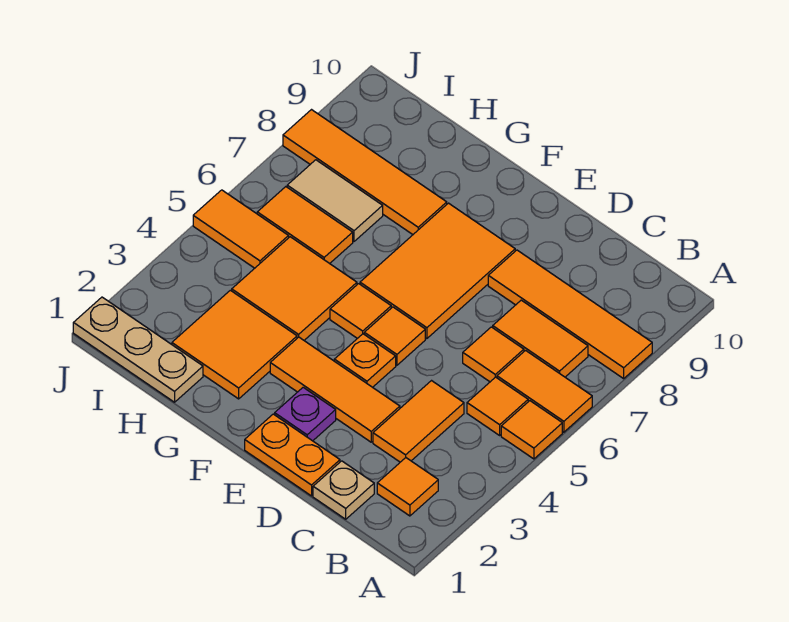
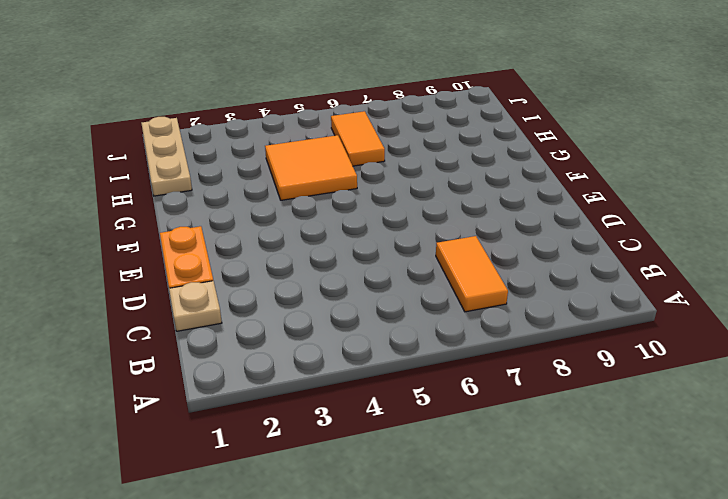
none -> orange tile A5 level 1
none -> orange tile A6:B6 level 1
none -> orange tile A8:D8 level 1

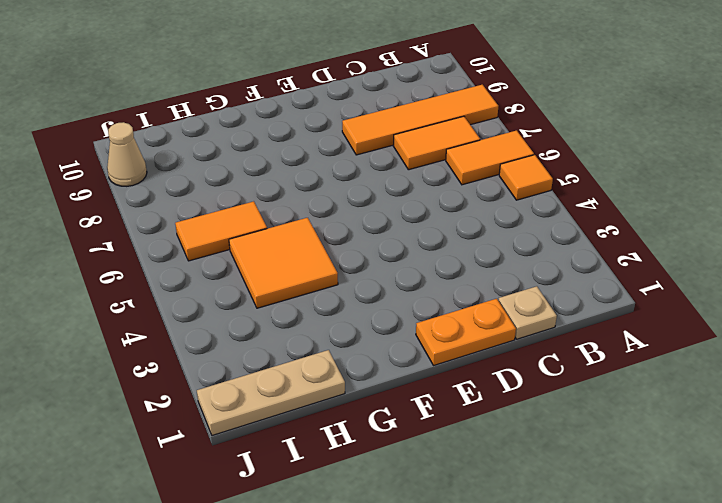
tan cone J9 level 1 -> none
none -> orange tile B2 level 1
none -> orange tile B5 level 1
none -> orange tile C3:C4 level 1

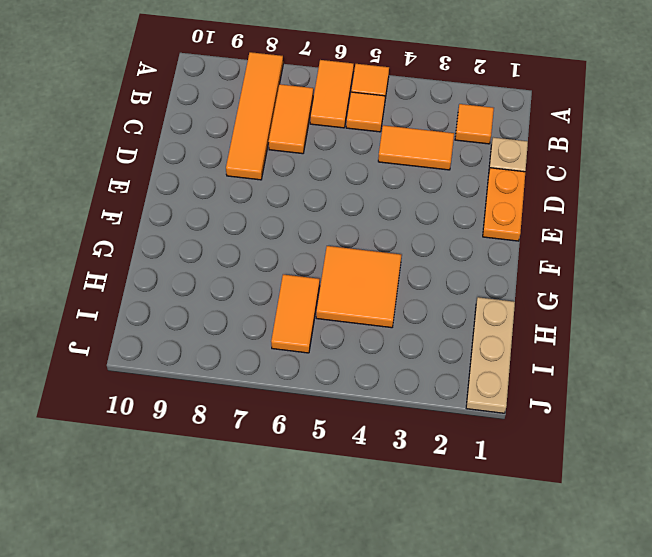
none -> orange tile C6 level 1
none -> orange tile D3:F3 level 1
none -> purple plate E2 level 1

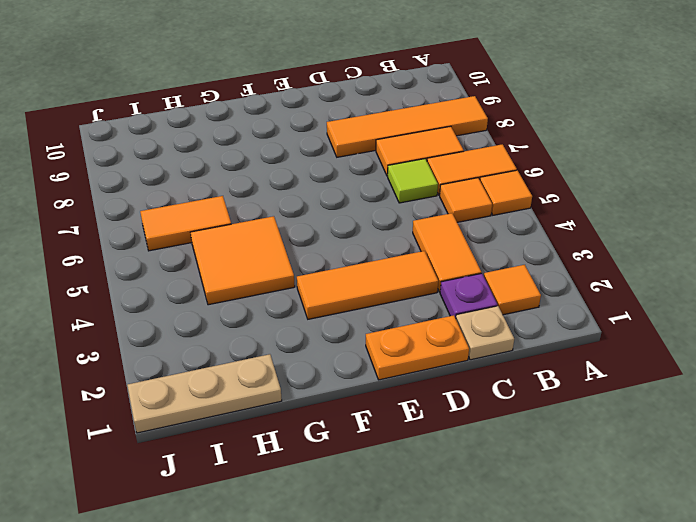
purple plate C2 level 1 -> purple plate E2 level 1
lime tile C6 level 1 -> orange tile C6 level 1
none -> orange plate E4 level 1
none -> orange tile E5 level 1
none -> orange tile E6:F8 level 1

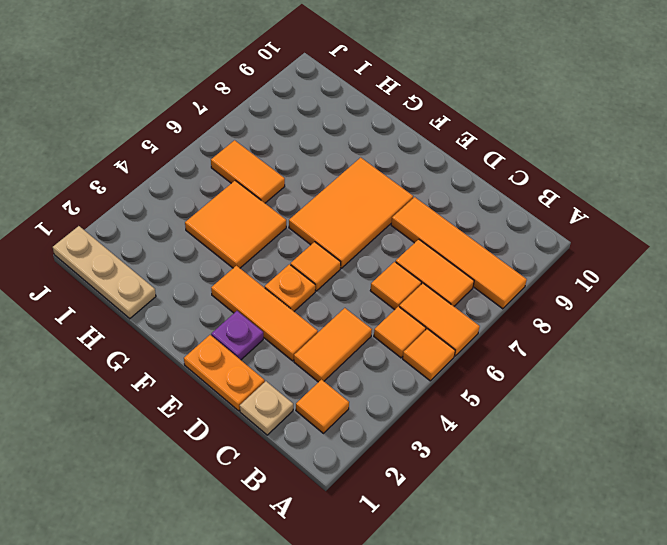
none -> orange tile F5 level 1
none -> orange tile G2:H3 level 1
none -> orange tile G8:J8 level 1

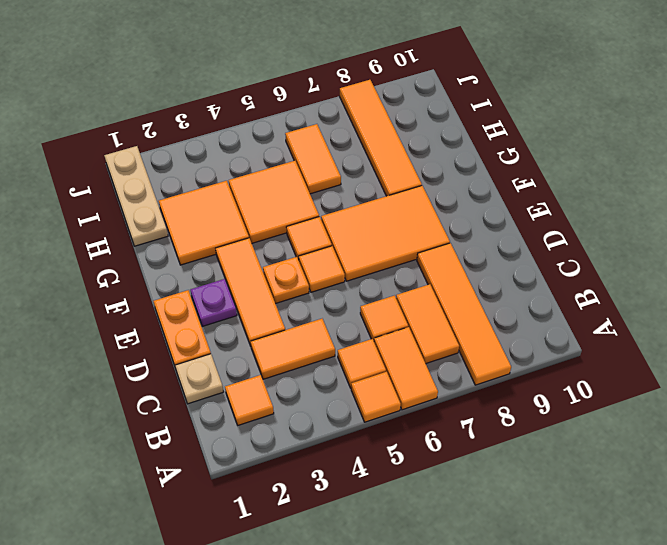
none -> tan tile H7:I7 level 1
none -> orange tile I5:J5 level 1

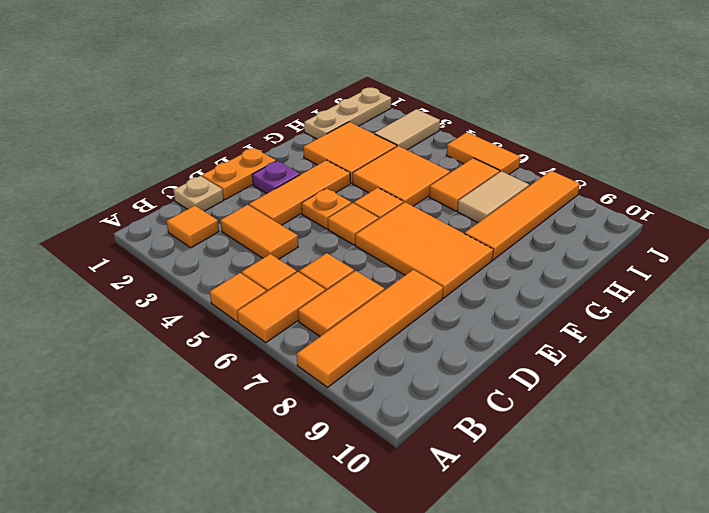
tan tile I3:J3 level 1 -> none
orange tile J5:J6 level 1 -> orange tile I5:J5 level 1

